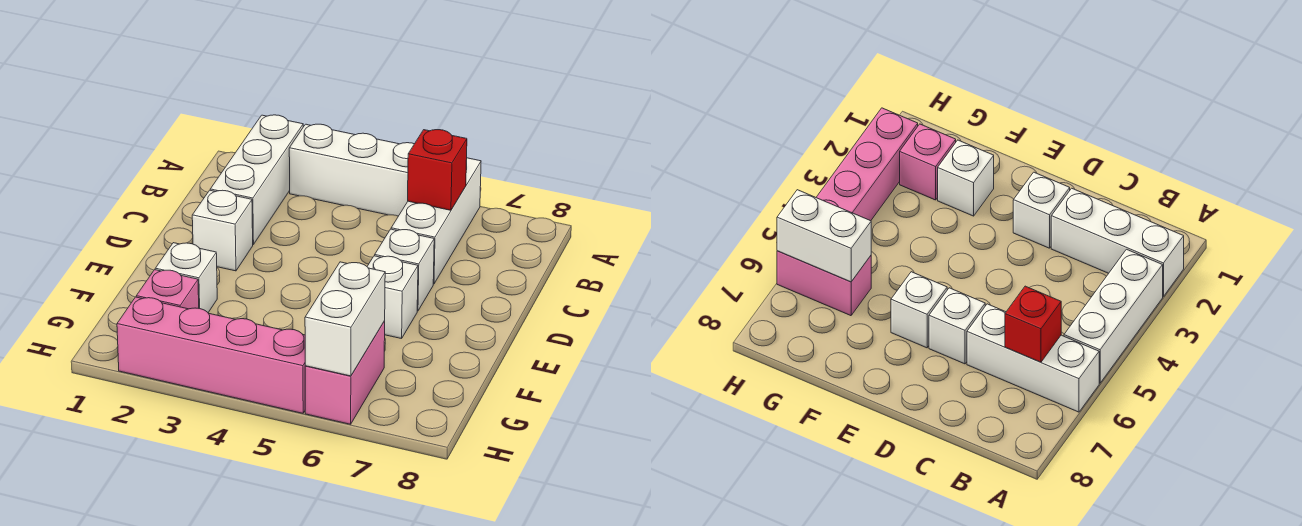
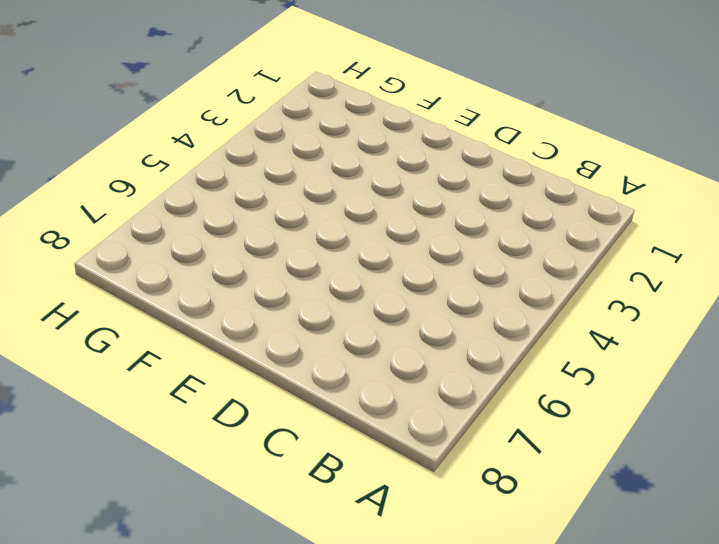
none -> white brick A2:C2 level 1
none -> white brick A3:A5 level 1
none -> white brick A6:C6 level 1

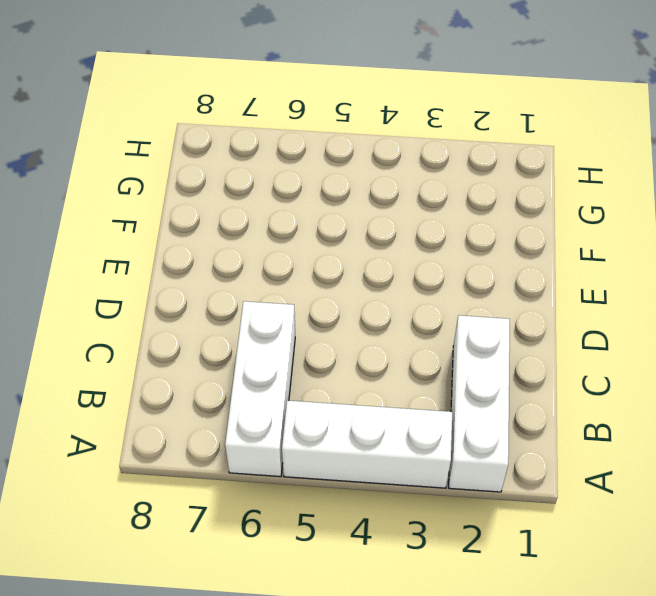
none -> white brick D2 level 1
none -> white brick D6 level 1
none -> white brick E6 level 1

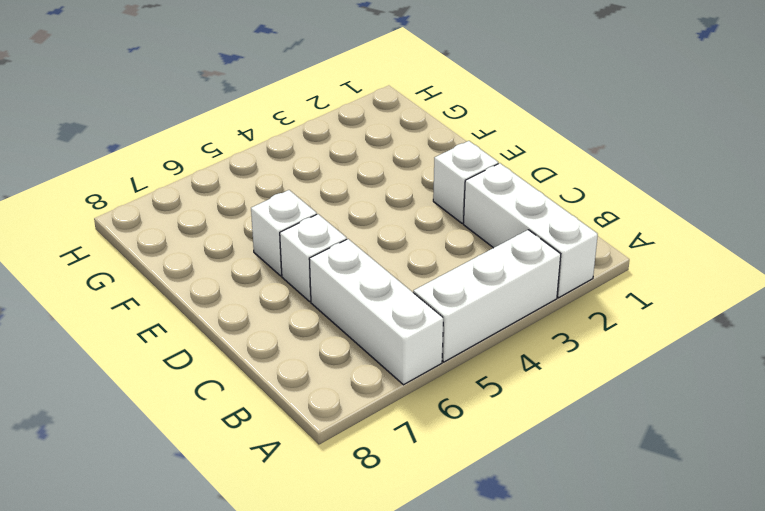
none -> white brick F2 level 1
none -> pink brick G2 level 1
none -> pink brick G6:H6 level 1

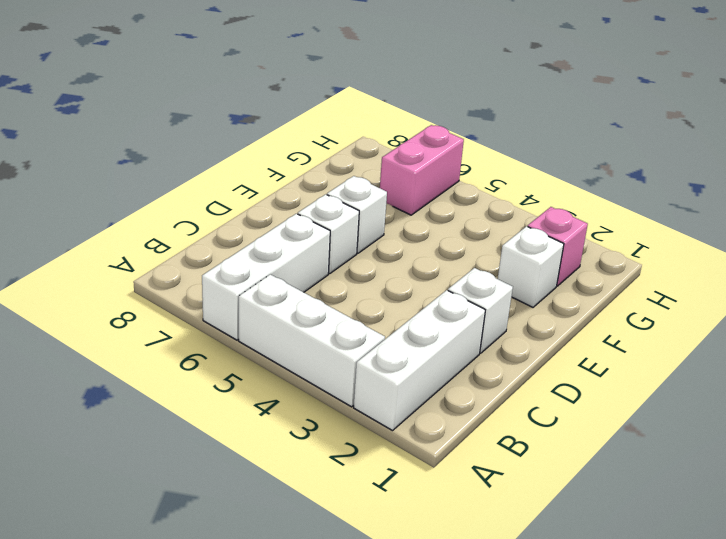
none -> pink brick H2:H5 level 1
none -> red brick B6 level 2
none -> white brick G6:H6 level 2

